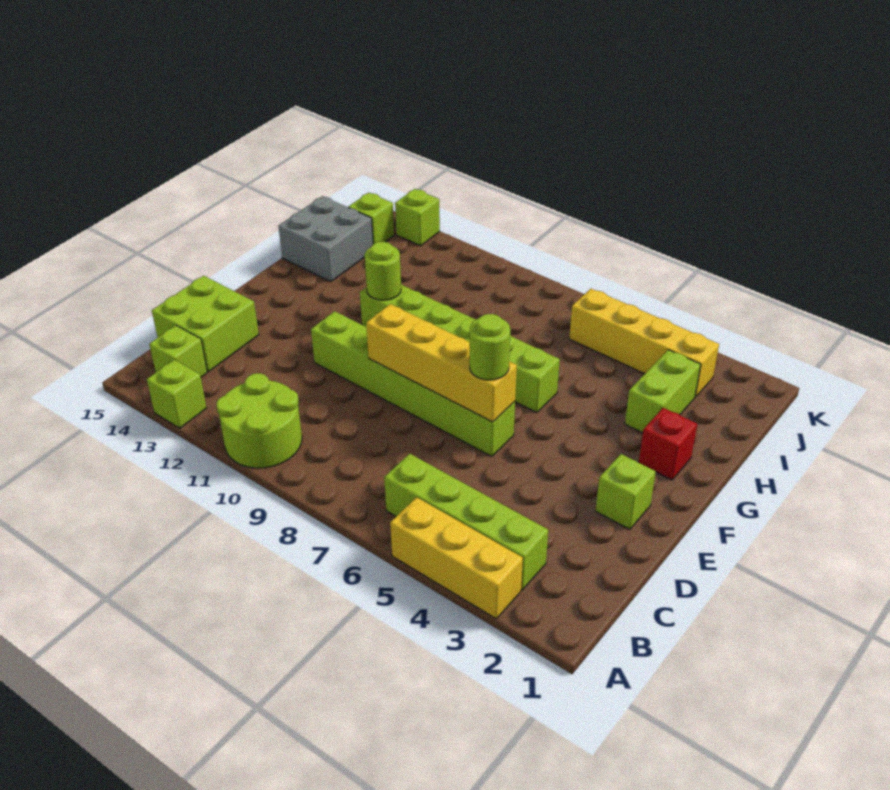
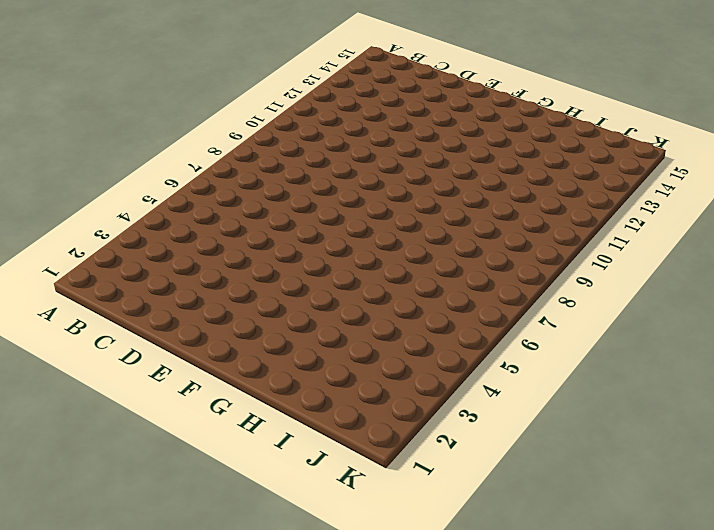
none -> yellow brick A3:A5 level 1
none -> lime round brick A10:B11 level 1
none -> lime brick A13 level 1

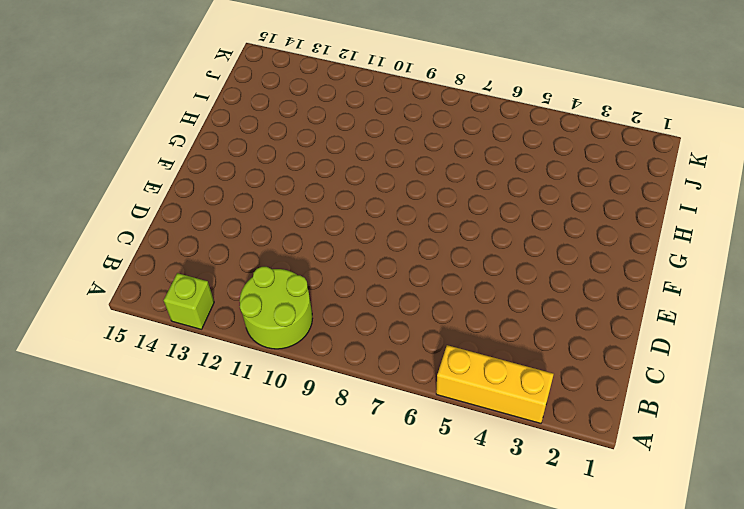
none -> lime brick B3:B6 level 1
none -> lime brick B14 level 1
none -> lime brick C14:D15 level 1

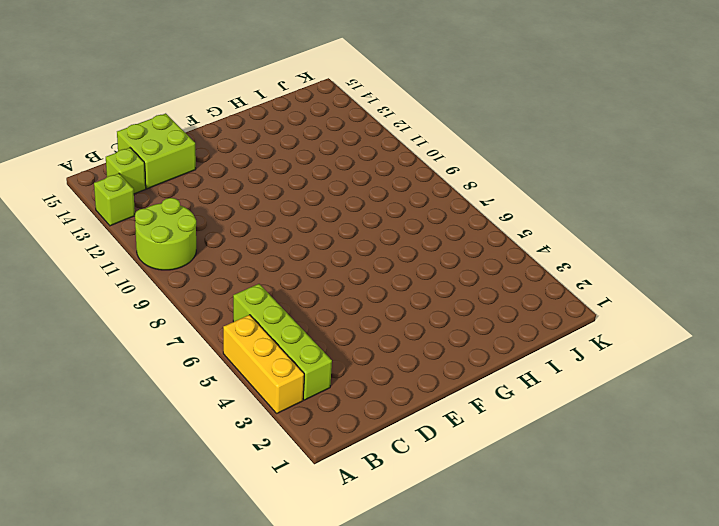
none -> lime brick E2 level 1
none -> lime brick E6:E11 level 1
none -> red brick G2 level 1

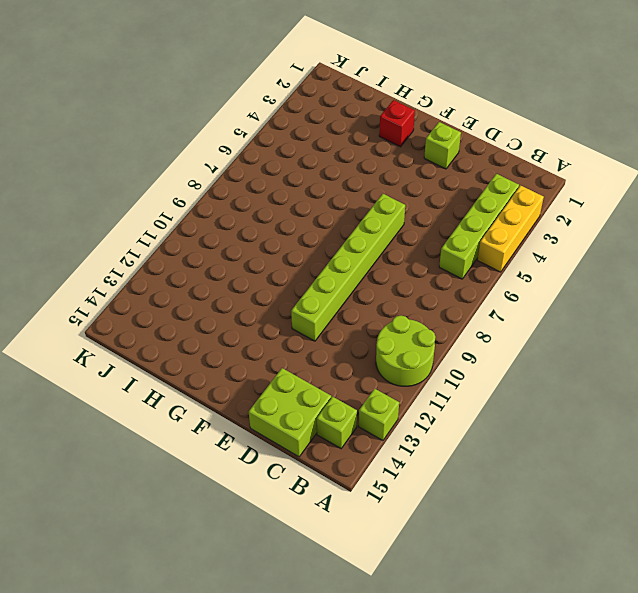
none -> lime brick G6:G11 level 1
none -> lime brick H3:I3 level 1
none -> grey brick H14:I15 level 1

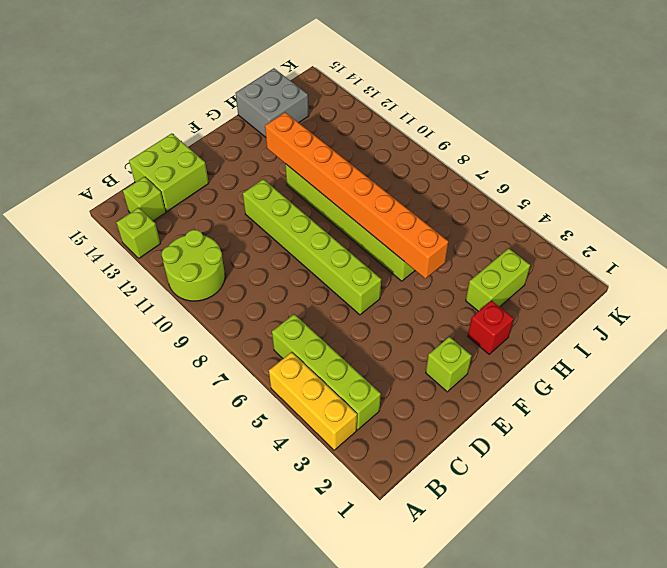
orange brick G5:G12 level 2 -> lime round brick G11 level 2
none -> yellow brick J3:J6 level 1
none -> lime brick J14 level 1
none -> lime brick K13 level 1

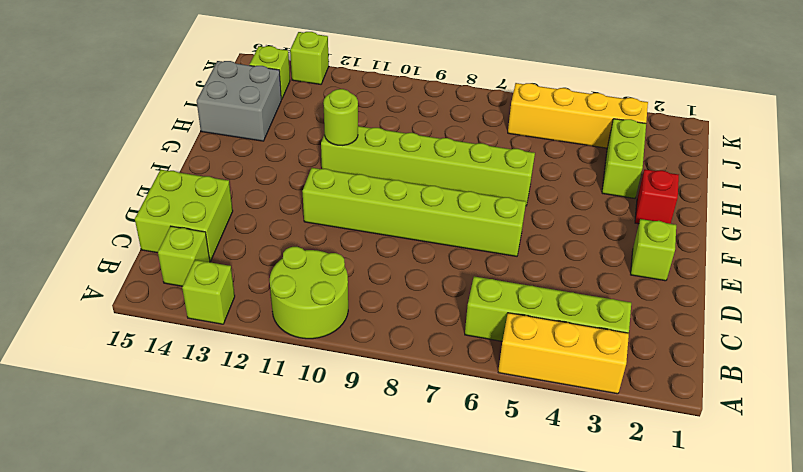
none -> yellow brick E6:E9 level 2
none -> lime round brick E6 level 3

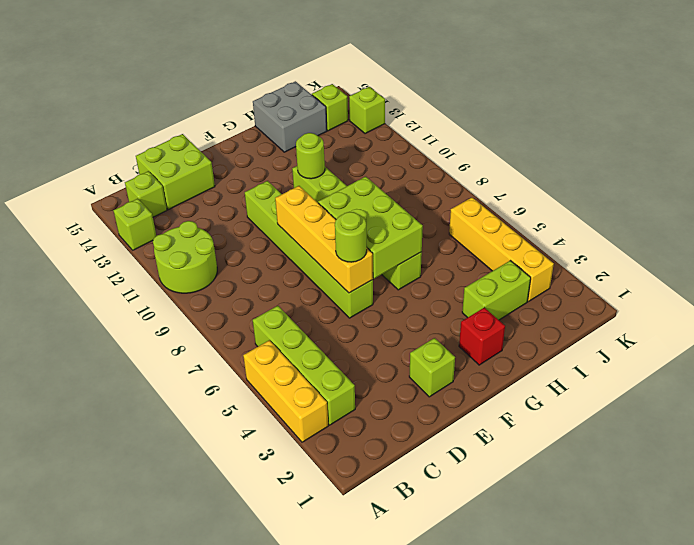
lime brick F6:G8 level 2 -> none

